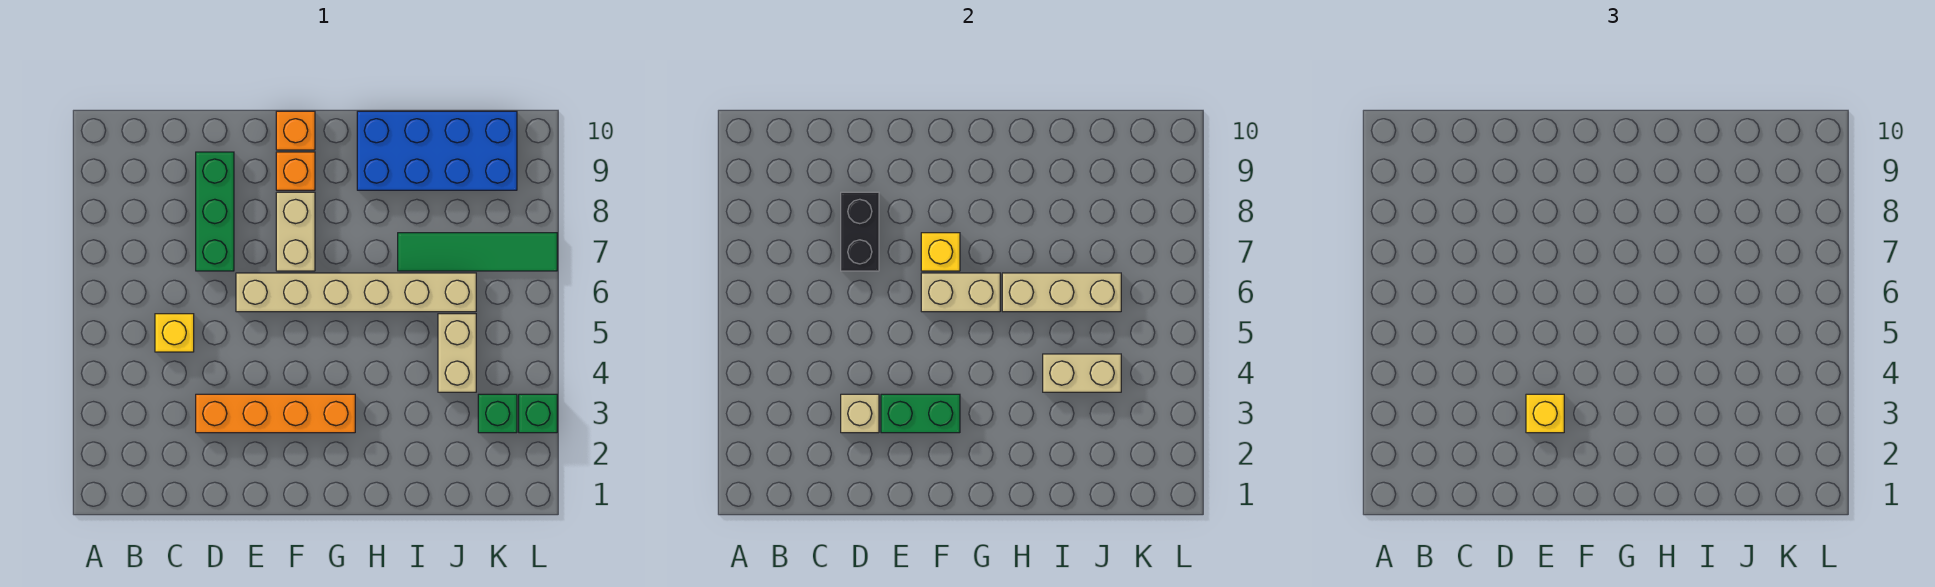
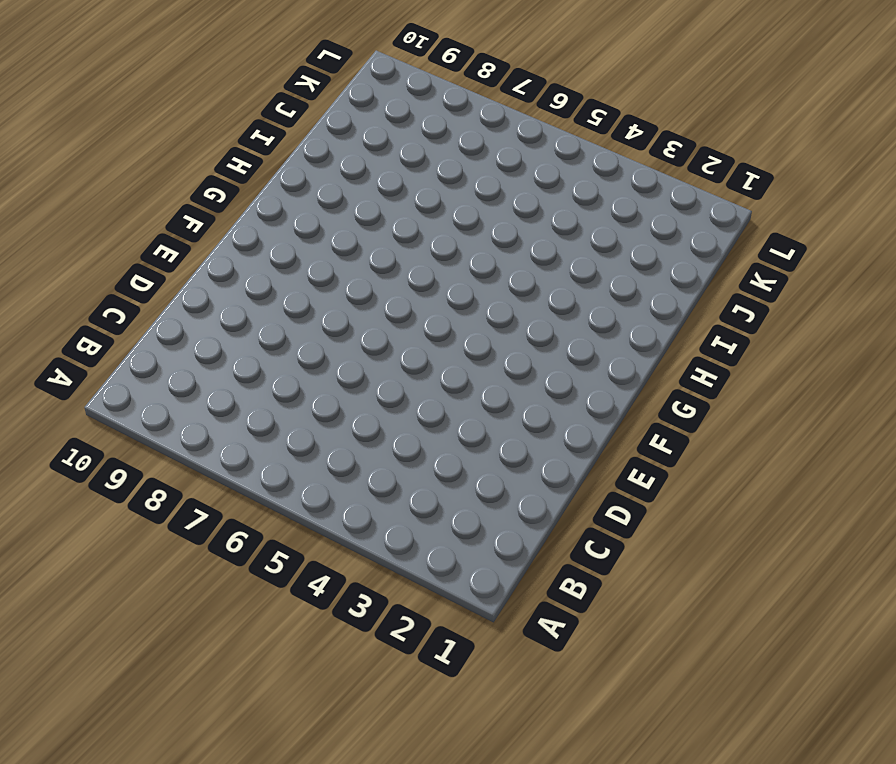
none -> yellow brick C5 level 1
none -> orange brick D3:G3 level 1
none -> green brick D7:D9 level 1

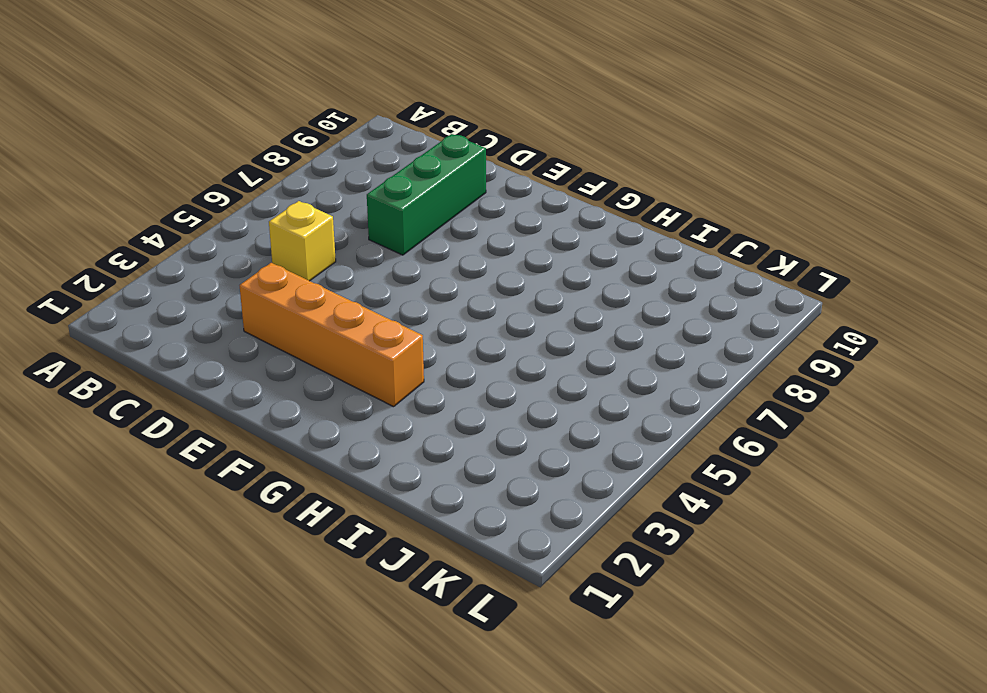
none -> tan brick E6:J6 level 1
none -> tan brick F7:F8 level 1
none -> orange brick F9 level 1

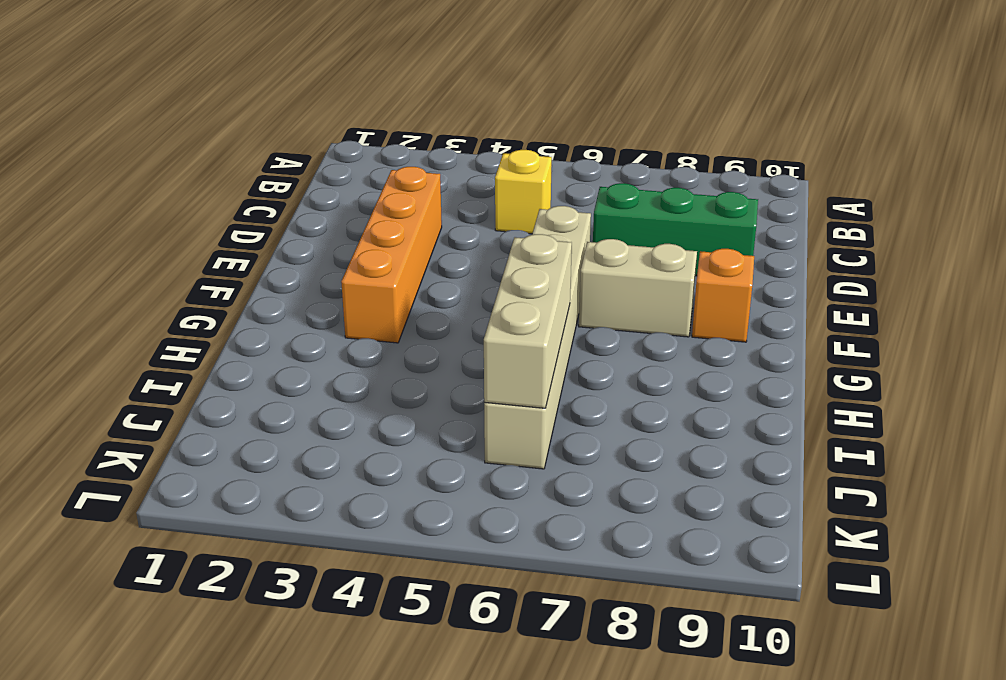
none -> orange brick F10 level 1
none -> blue brick H9:K10 level 1
none -> green tile I7:L7 level 1

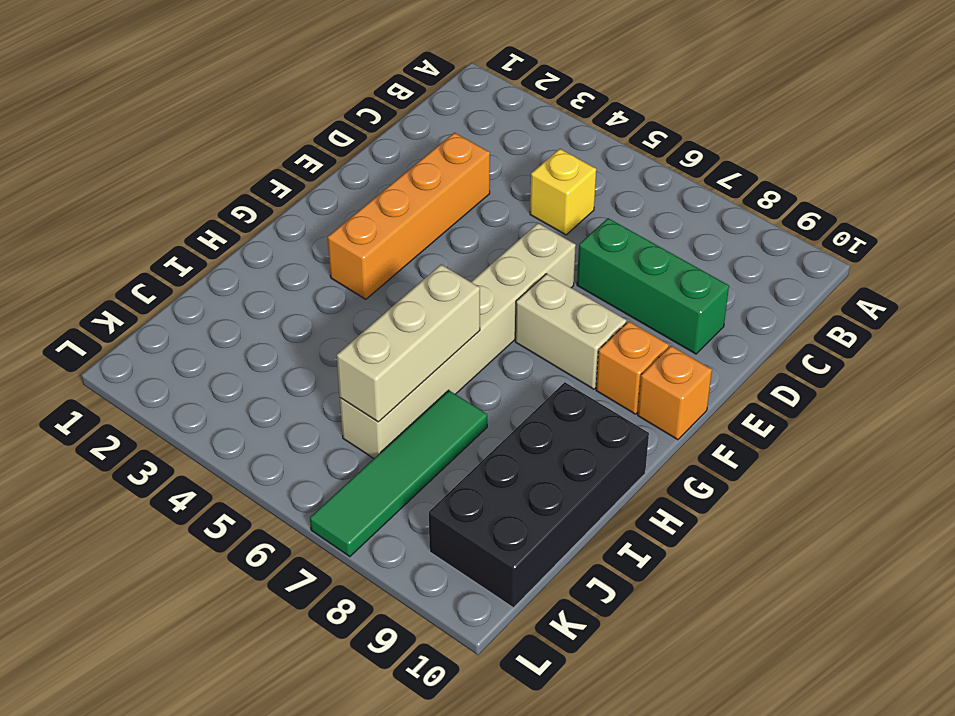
black brick H9:K10 level 1 -> blue brick H9:K10 level 1
none -> tan brick J4:J5 level 1
none -> green brick K3 level 1
none -> green brick L3 level 1

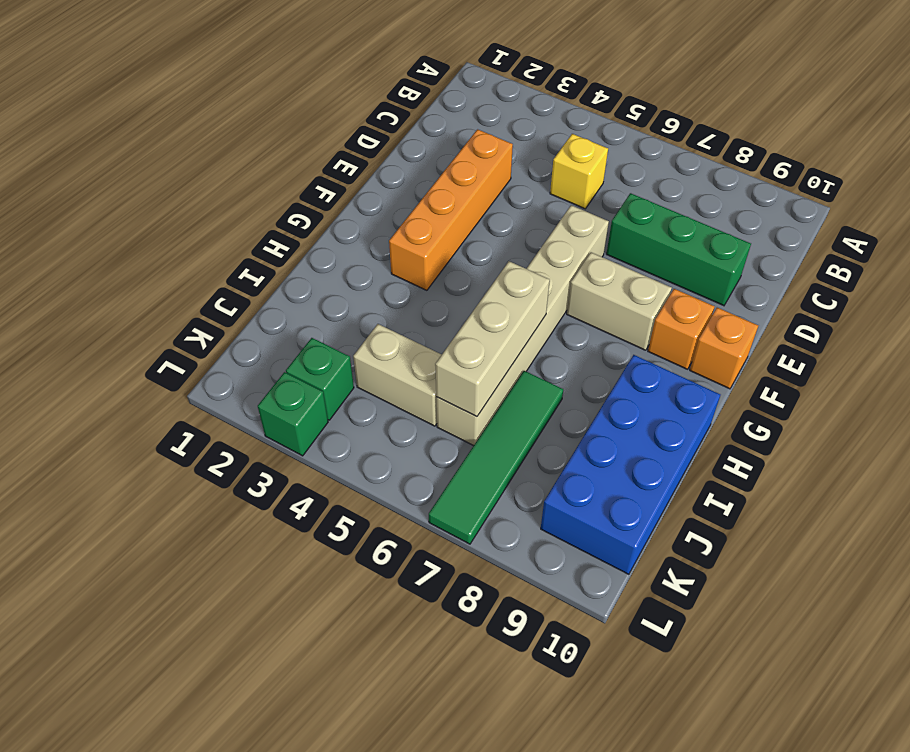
none -> tan brick D3 level 2
none -> black brick D7:D8 level 2
none -> green brick E3:F3 level 2

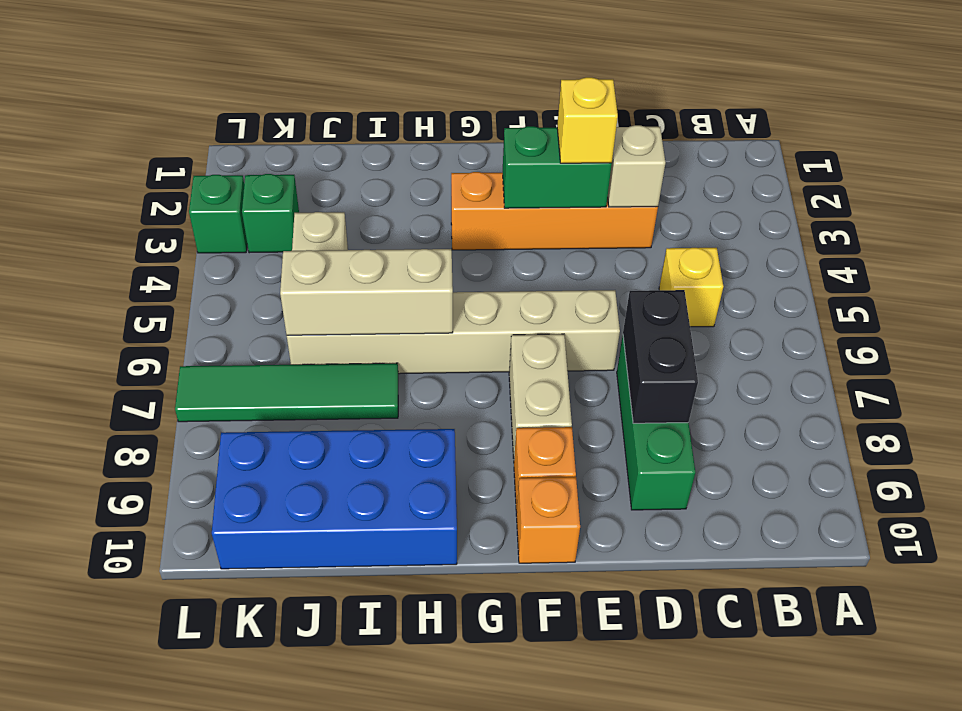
none -> tan brick F6:G6 level 2
none -> yellow brick F7 level 2
none -> tan brick I4:J4 level 2

